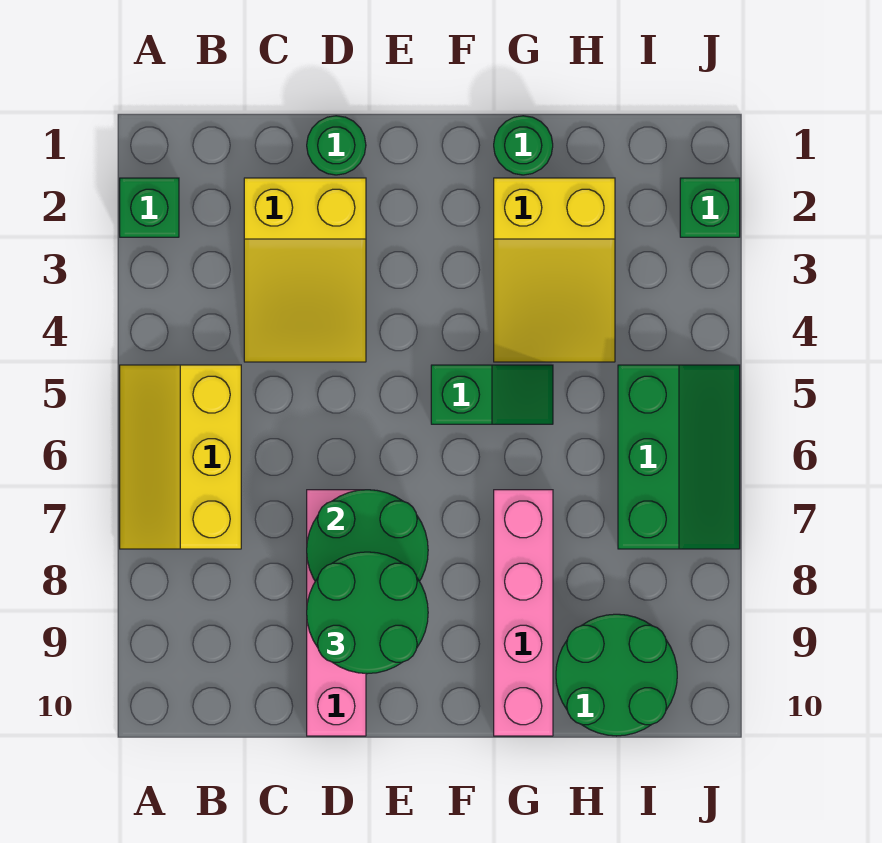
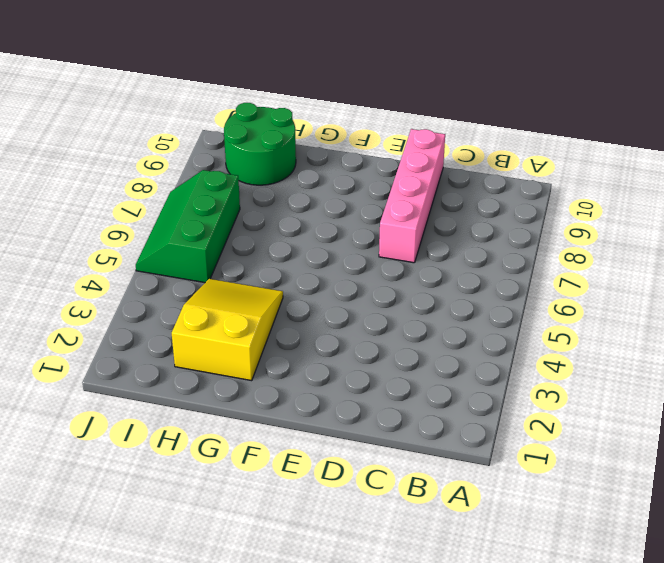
none -> green brick A2 level 1
none -> yellow slope A5:B7 level 1 top B
none -> yellow slope C2:D4 level 1 top 2

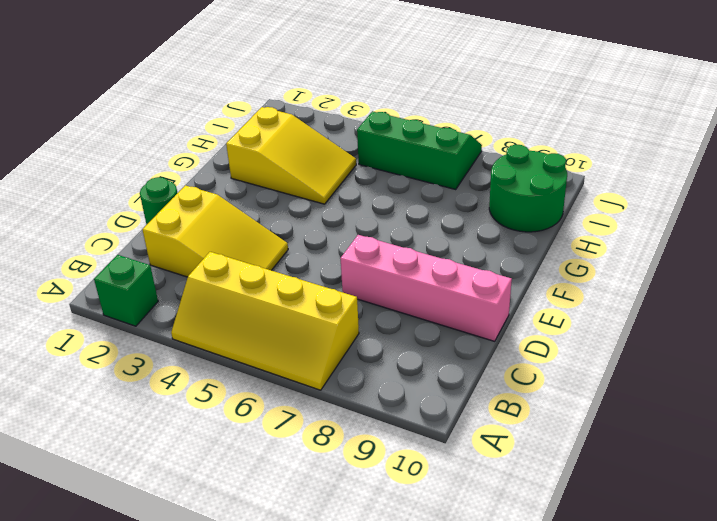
yellow slope A4:B7 level 1 top B -> yellow slope A5:B7 level 1 top B
none -> green slope F5:G5 level 1 top F
none -> green round brick G1 level 1
none -> pink brick G7:G10 level 1

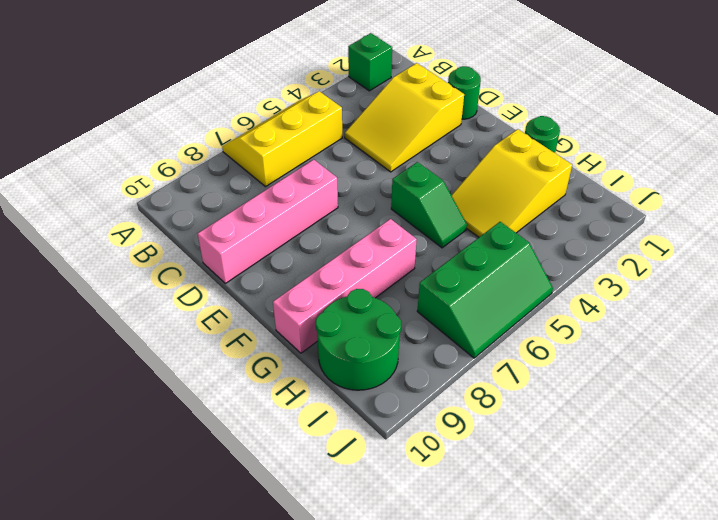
none -> green brick J2 level 1
none -> green round brick D7:E8 level 2
none -> green round brick D8:E9 level 3

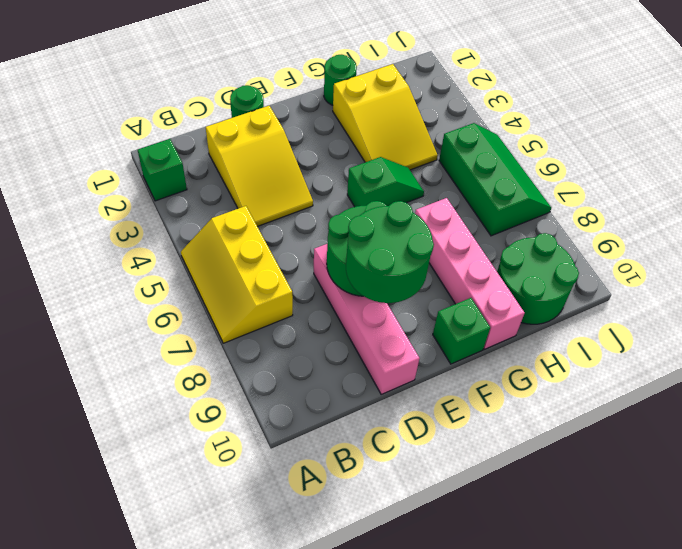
green brick F10 level 1 -> green brick J2 level 1

